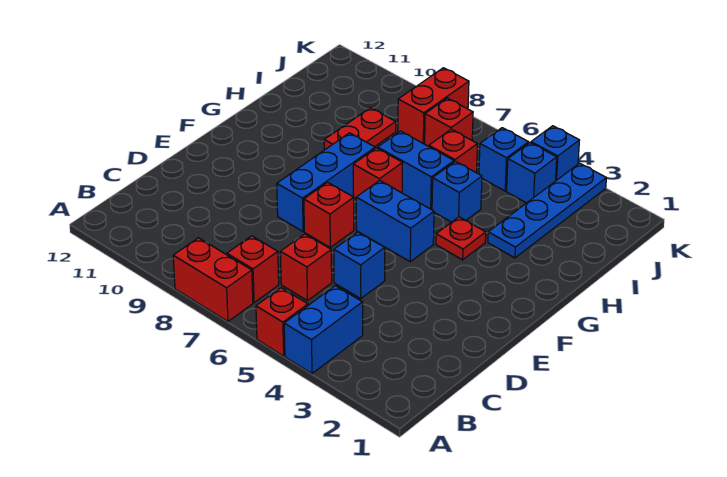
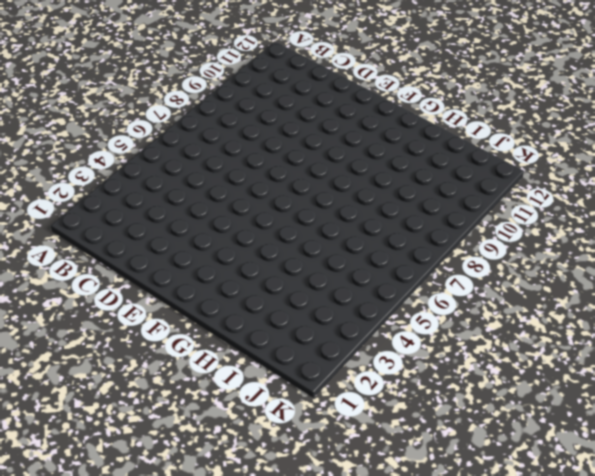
none -> blue brick A4:B4 level 1
none -> red brick A5 level 1
none -> red brick A7:A8 level 1

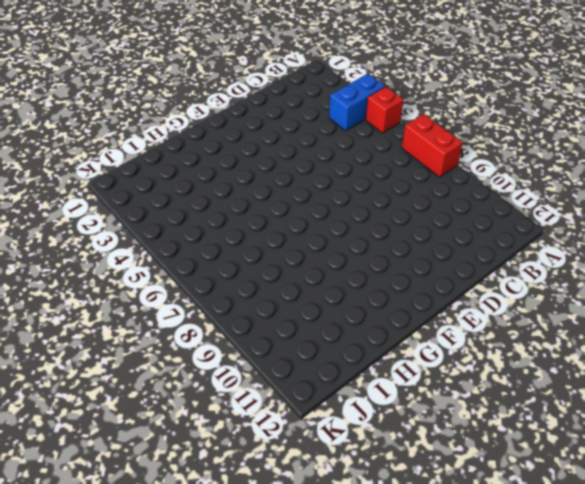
none -> red brick B7 level 1
none -> red brick C6 level 1
none -> blue brick D5 level 1

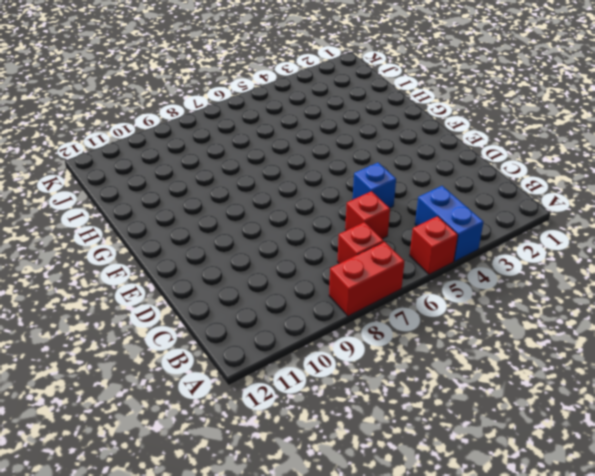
none -> red brick E7 level 1
none -> blue brick E8:G8 level 1
none -> blue brick F5:F6 level 1

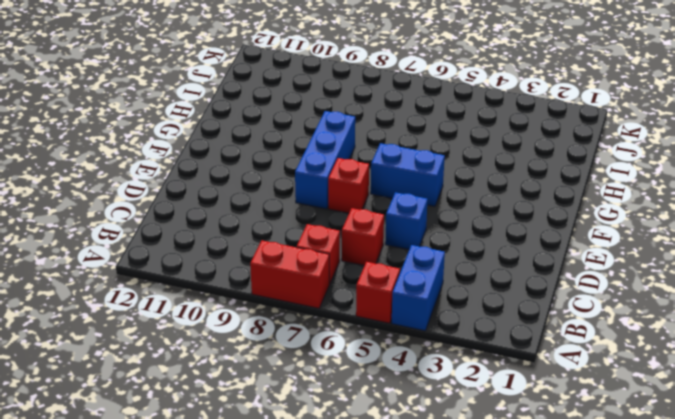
none -> red plate G4 level 1
none -> red brick G7 level 1
none -> blue plate H3:K3 level 1

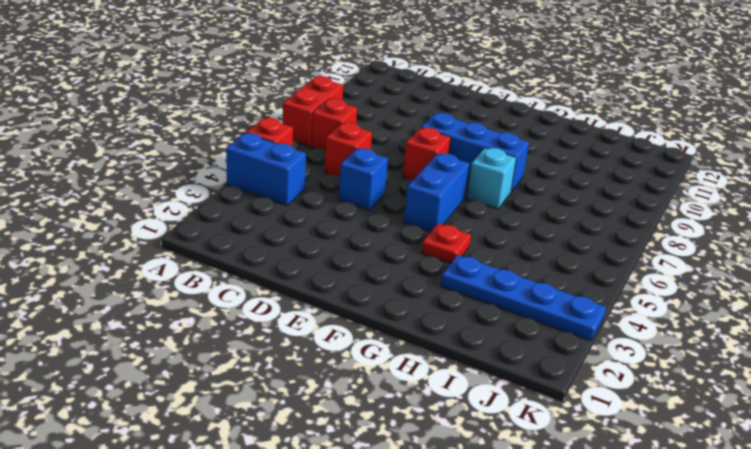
cyan brick G7 level 1 -> red brick G7 level 1
none -> blue brick H5 level 1
none -> blue brick H6:H7 level 1
none -> red plate H9:I9 level 1

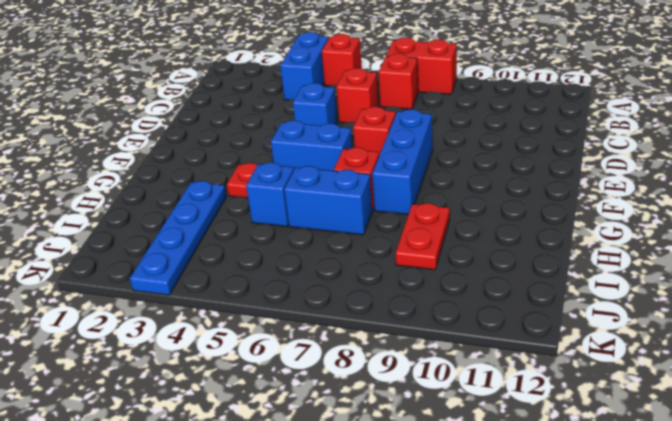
none -> red brick I6 level 1
none -> blue brick J4 level 1
none -> blue brick J5 level 1

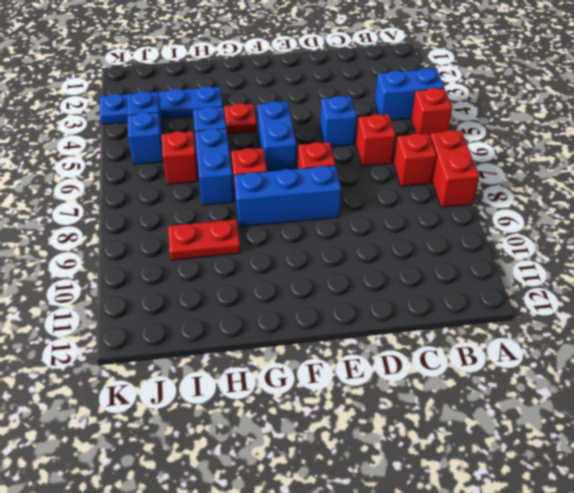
none -> red brick J7 level 1
none -> red brick J8:K8 level 1
none -> blue brick K4 level 1

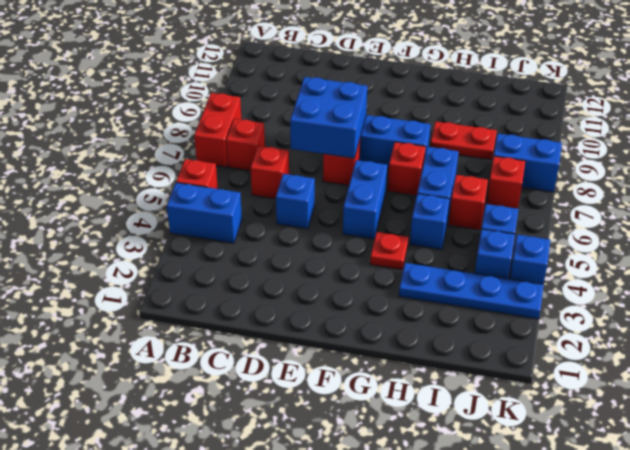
blue brick D7:E8 level 2 -> none
blue brick J8:K8 level 1 -> red brick J8:K8 level 1

